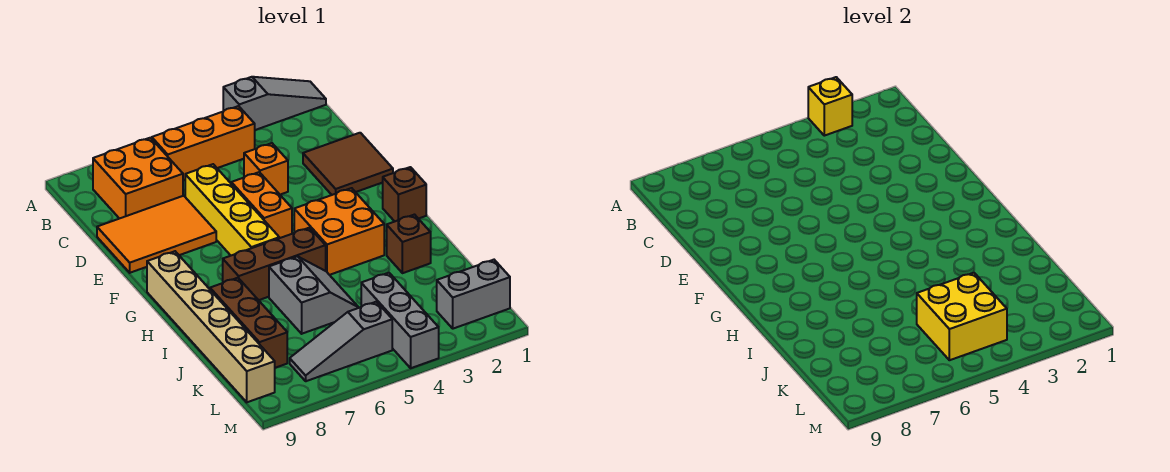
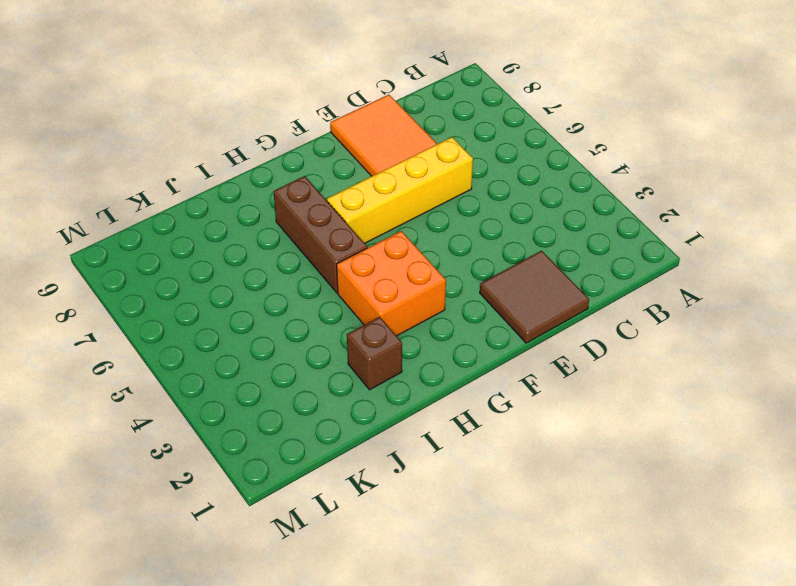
none -> grey slope A1:A3 level 1 top 3
none -> orange brick B4:B6 level 1
none -> orange brick B7:C8 level 1

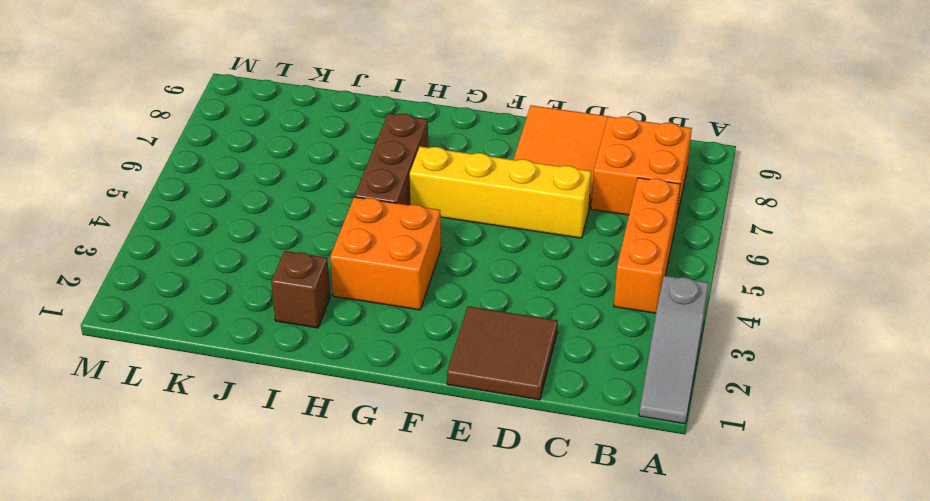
none -> orange brick D4 level 1
none -> orange brick E5:F5 level 1
none -> brown brick G1 level 1

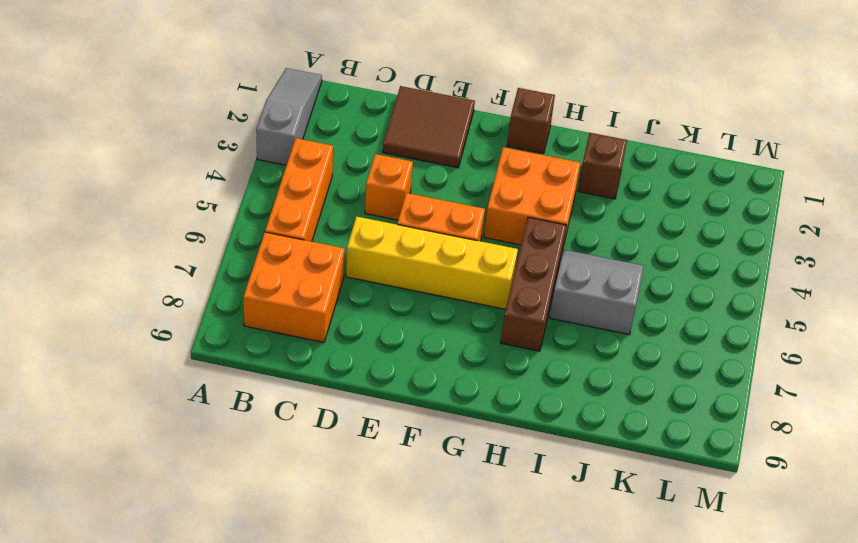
none -> orange tile D7:E9 level 1
none -> tan brick G9:L9 level 1
none -> brown brick I8:K8 level 1

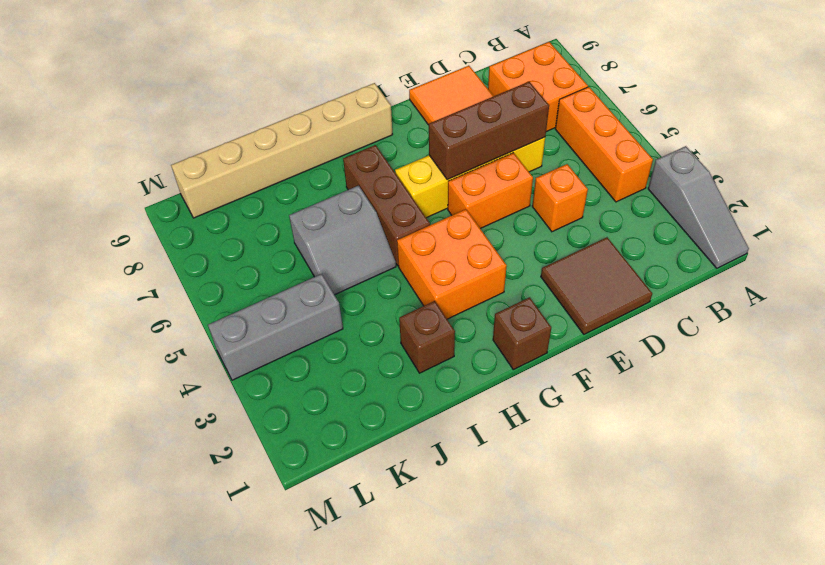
brown brick D6:F6 level 2 -> brown brick I8:K8 level 1
none -> grey brick L1:L2 level 1
none -> grey slope L5:L7 level 1 top 5
none -> yellow brick A3 level 2

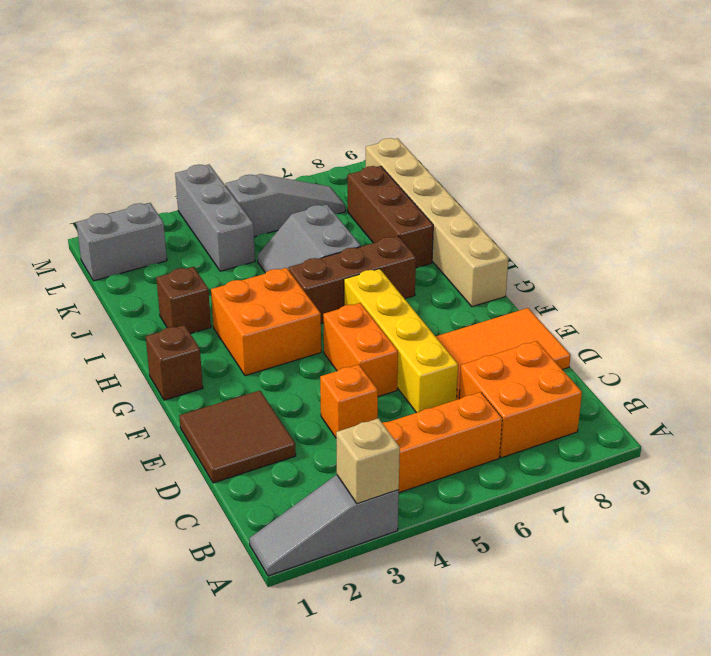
tan brick A3 level 2 -> yellow brick A3 level 2
none -> yellow brick K4:L5 level 2

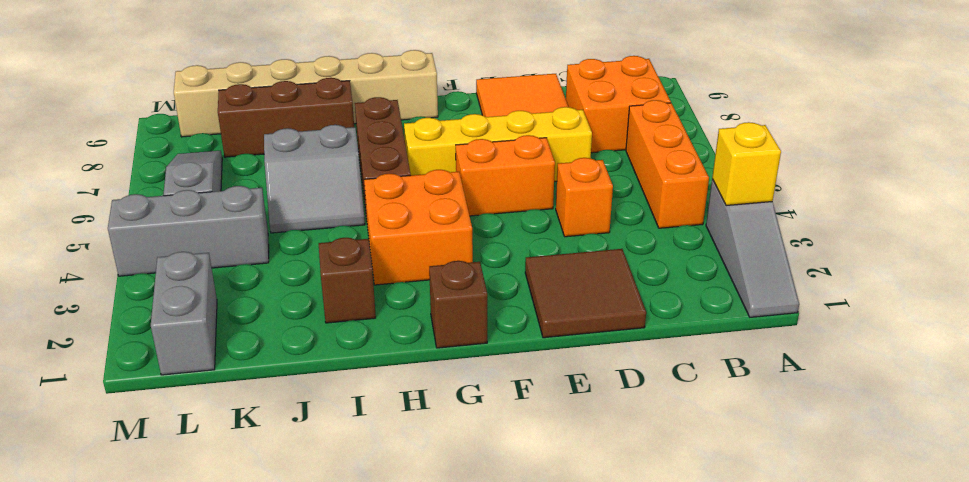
none -> yellow brick K4:L5 level 2

